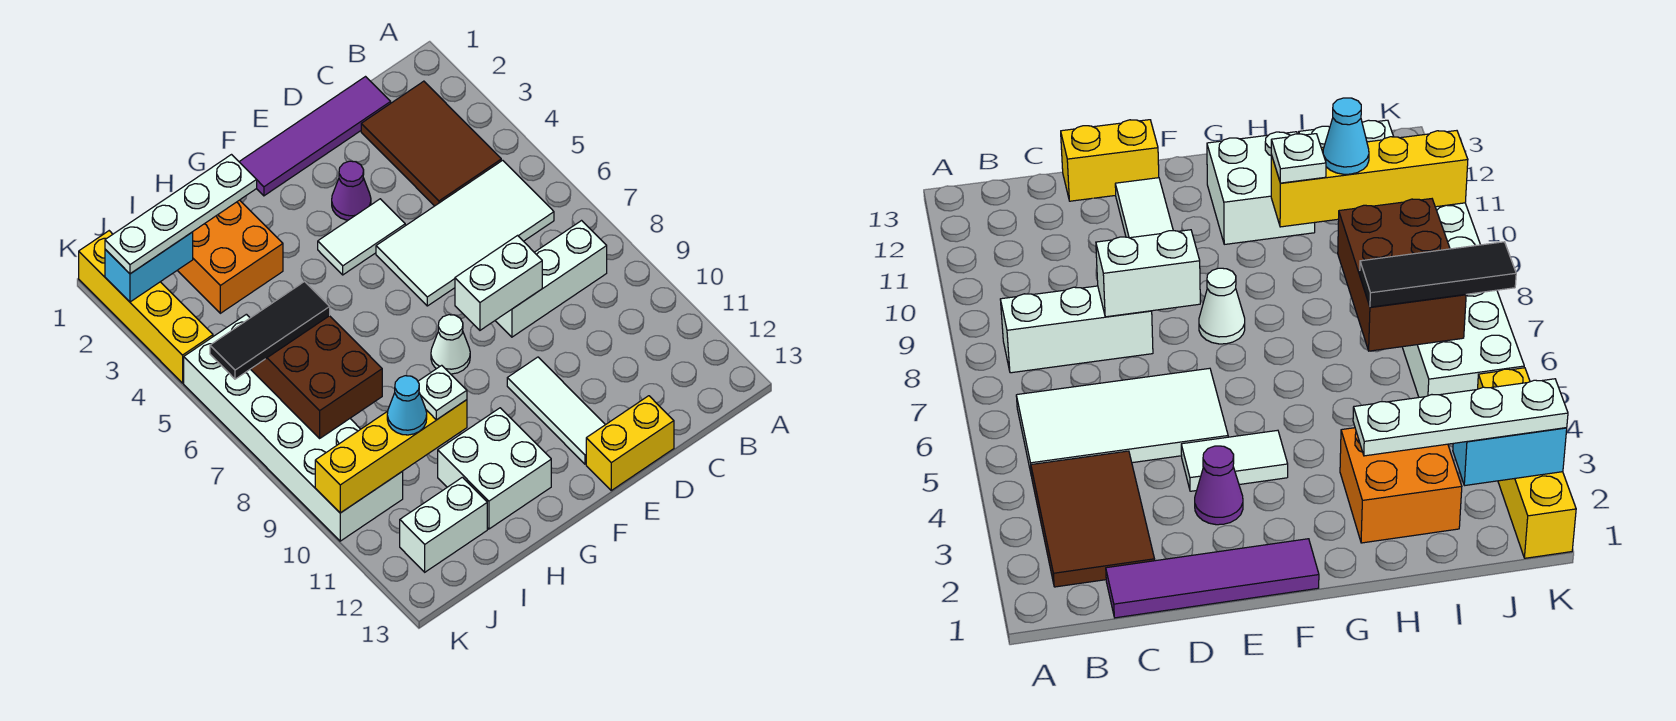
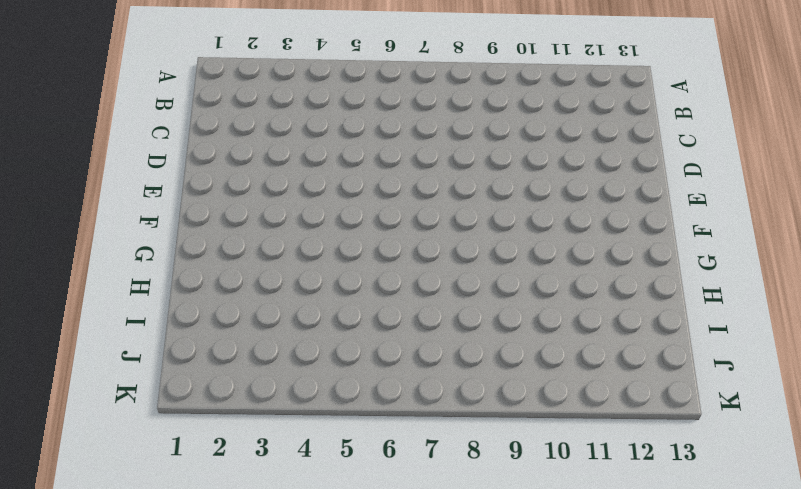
none -> brown tile B2:C4 level 1
none -> white tile B5:E6 level 1
none -> white brick B8:D8 level 1

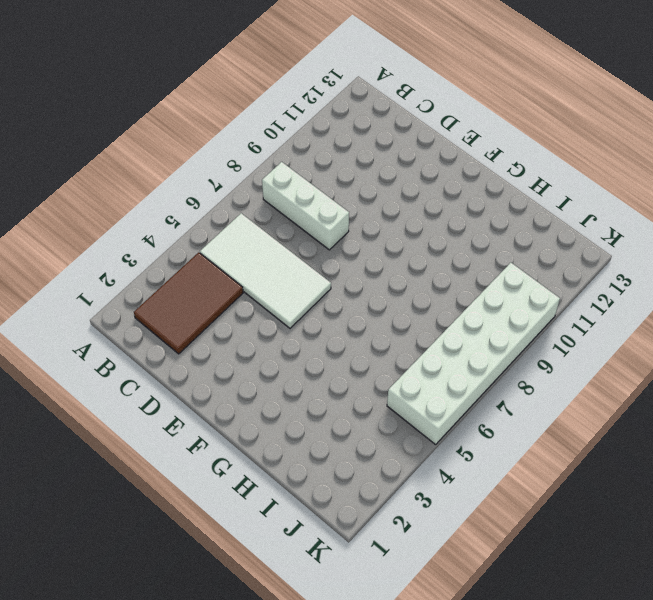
none -> purple tile C1:F1 level 1
none -> yellow brick D13:E13 level 1
none -> purple cone E3 level 1

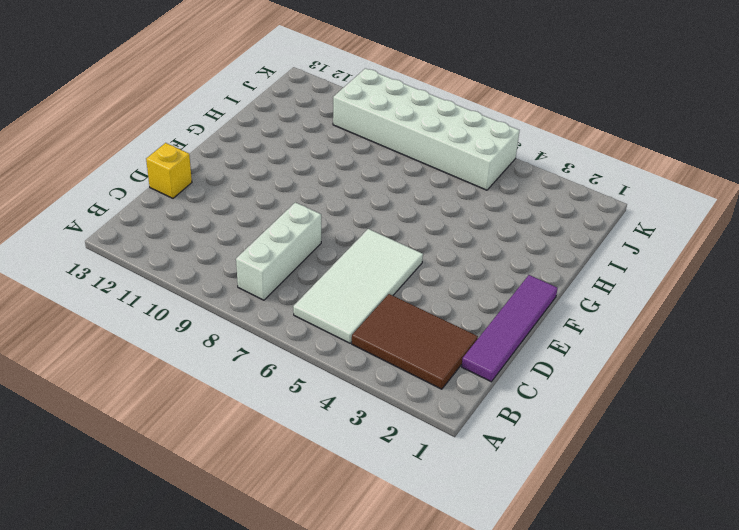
yellow brick D13 level 1 -> yellow brick D13:E13 level 1
none -> purple cone E3 level 1
none -> white tile E4:F4 level 1
none -> white tile E10:E12 level 1

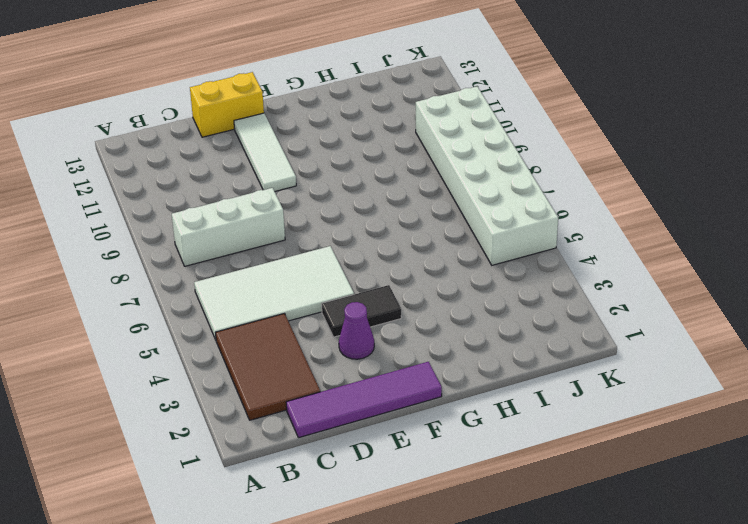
black tile E4:F4 level 1 -> white tile E4:F4 level 1
none -> white cone F8 level 1
none -> white brick G11:H12 level 1
none -> orange brick H2:I3 level 1

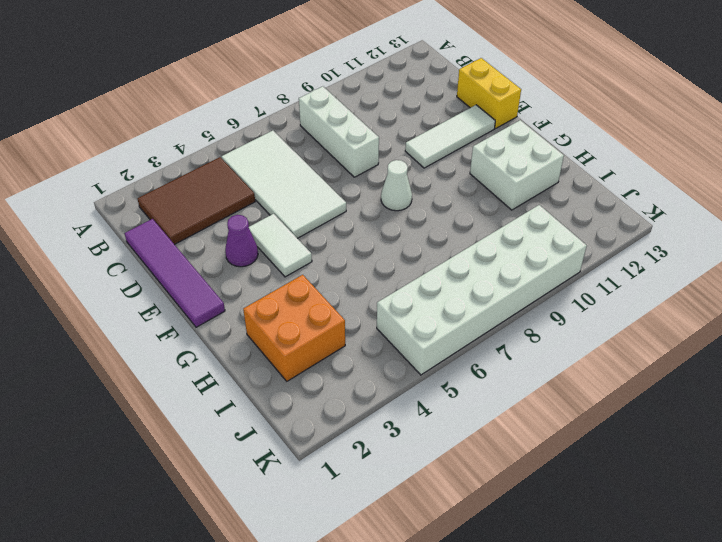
none -> white brick I12:J12 level 1
none -> yellow brick K1:K4 level 1
none -> white brick D8:E8 level 2

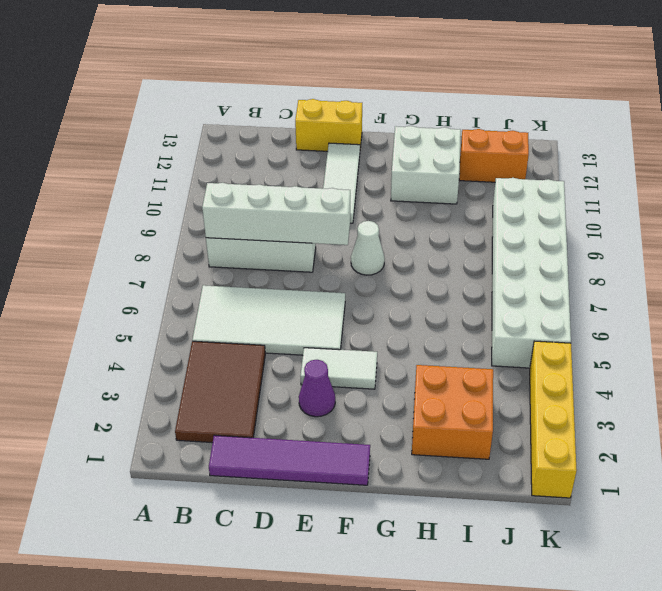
white brick B8:E8 level 2 -> white brick D8:E8 level 2
orange brick I12:J12 level 1 -> white brick I12:J12 level 1
none -> yellow brick H10:K10 level 2
none -> brown brick I6:J8 level 2
none -> cyan brick J2:K2 level 2

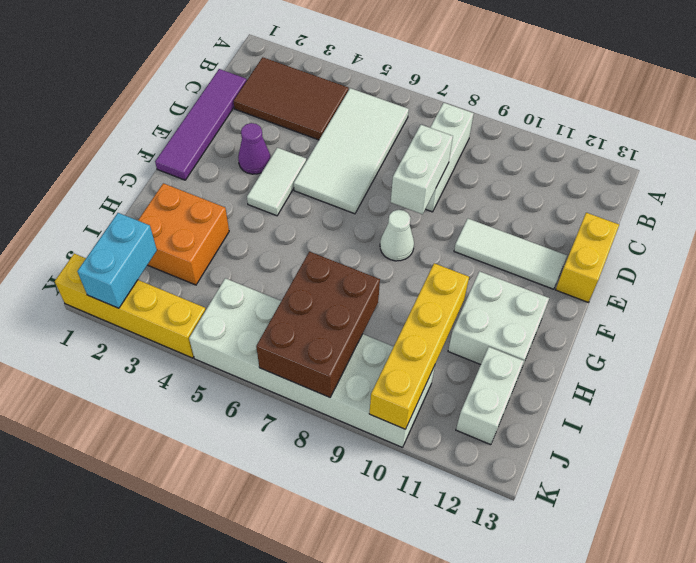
brown brick I7:K8 level 2 -> brown brick I6:J8 level 2
none -> white plate H2:K2 level 3
none -> white plate H10 level 3
none -> black tile I6:K6 level 3

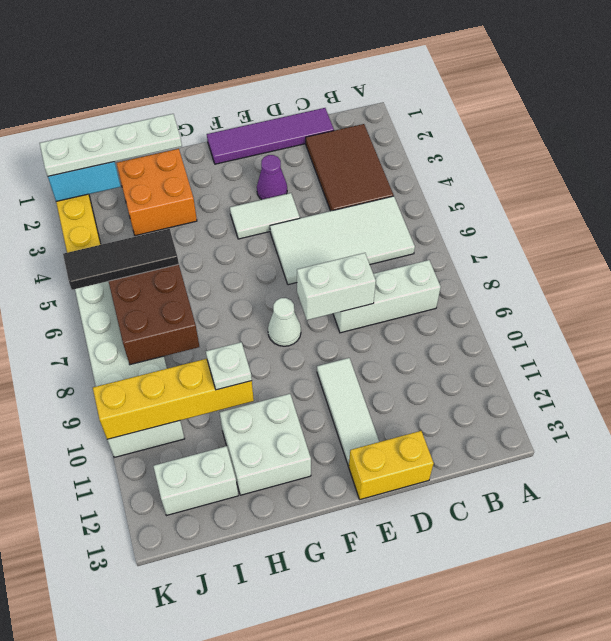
none -> cyan cone I10 level 3

